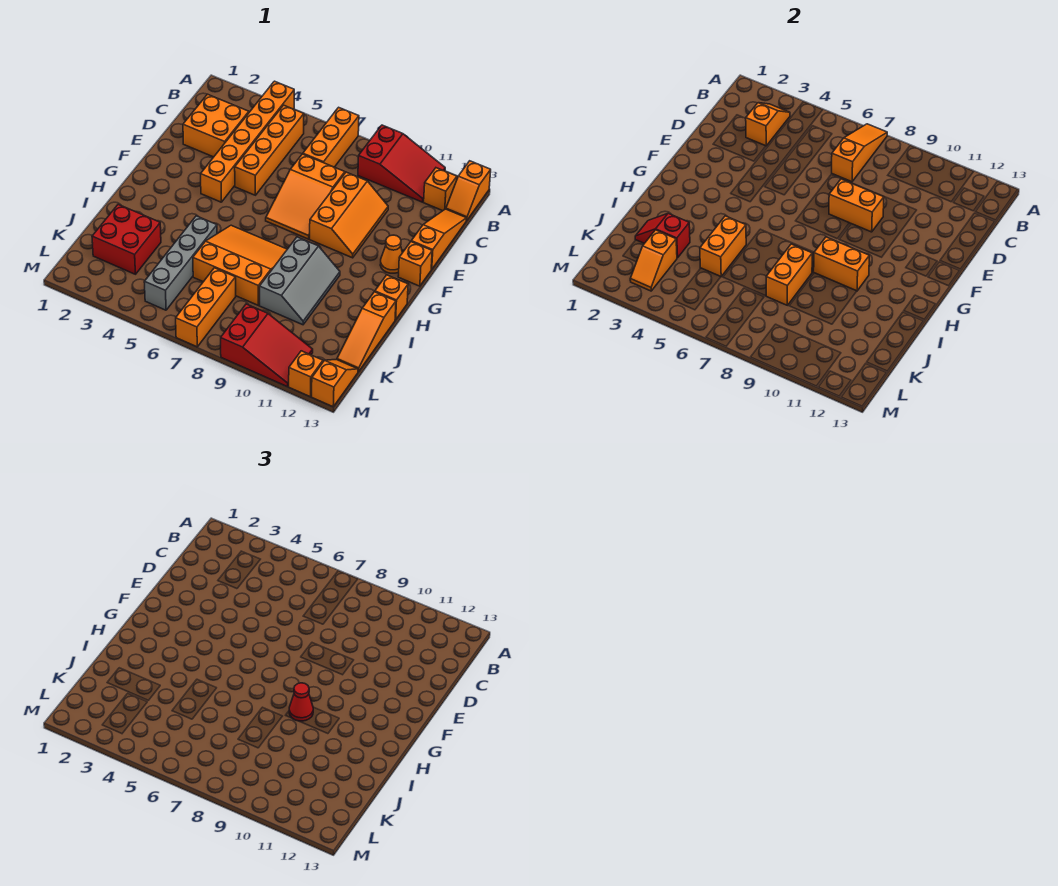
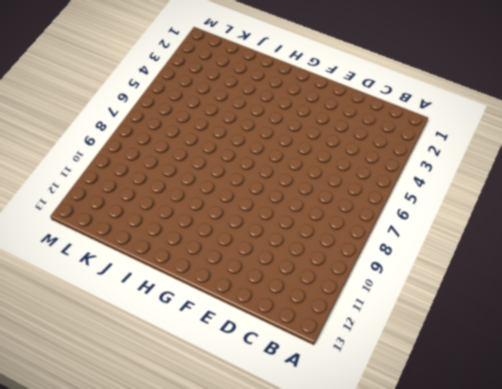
none -> orange brick A4:F4 level 1
none -> orange brick A7:C7 level 1
none -> red slope A9:B11 level 1 top 9
none -> orange slope A13:B13 level 1 top A

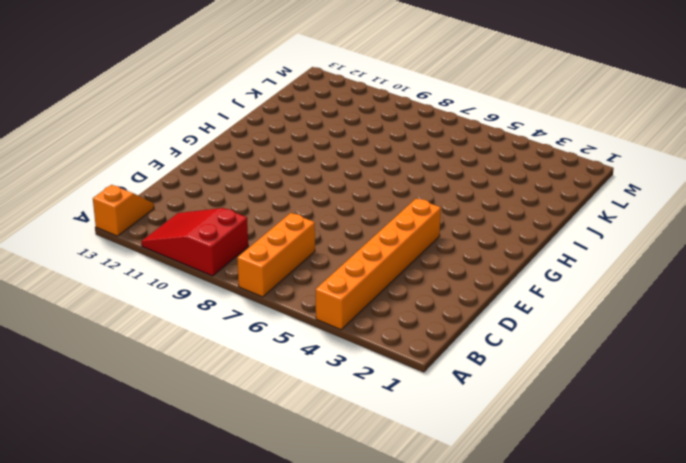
none -> orange brick B5:E5 level 1
none -> orange brick B12 level 1
none -> orange brick C2:D3 level 1
none -> orange slope C13:E13 level 1 top E

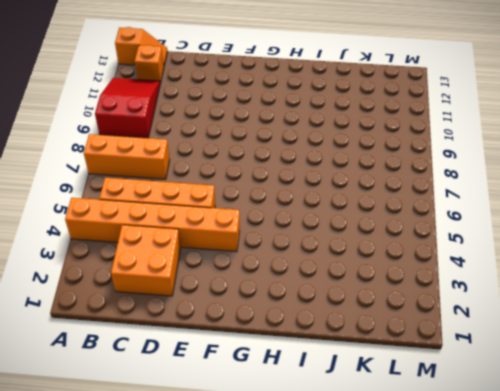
none -> orange slope C13:E13 level 1 top E
none -> orange slope D7:F8 level 1 top D
none -> orange slope D9:F10 level 1 top 9
none -> orange cone F12 level 1

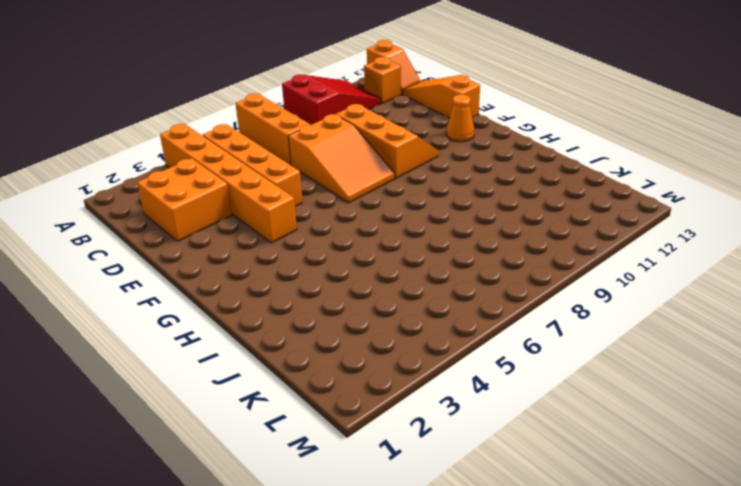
none -> orange brick F13 level 1
none -> orange slope H6:J8 level 1 top J
none -> grey slope H9:J10 level 1 top 9
none -> orange brick H13 level 1

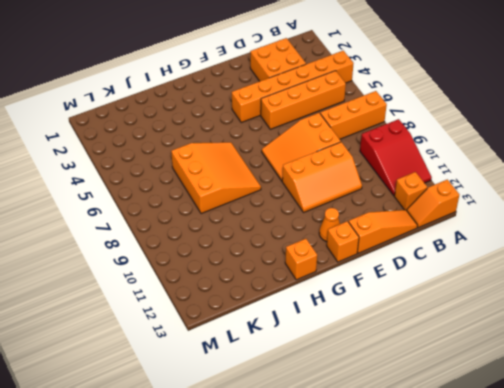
none -> grey slope H9:J10 level 1 top 9
none -> grey brick I5:L5 level 1
none -> orange slope I13:K13 level 1 top I
none -> red brick J2:K3 level 1

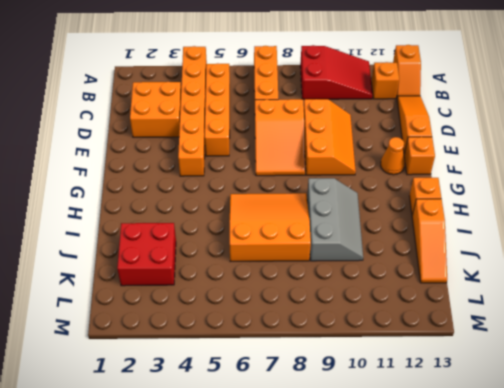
none -> grey brick I5:L5 level 1
none -> orange brick K7:M7 level 1
none -> red slope L9:M11 level 1 top 9
none -> orange slope L13:M13 level 1 top M

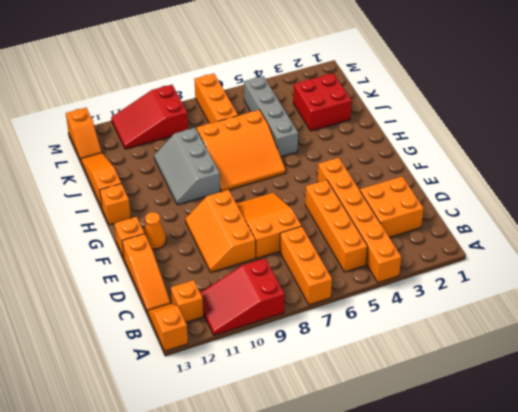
none -> orange brick M12 level 1
none -> orange slope A7:C7 level 2 top C
none -> orange slope B3:C3 level 2 top C
none -> orange brick E8:E9 level 2

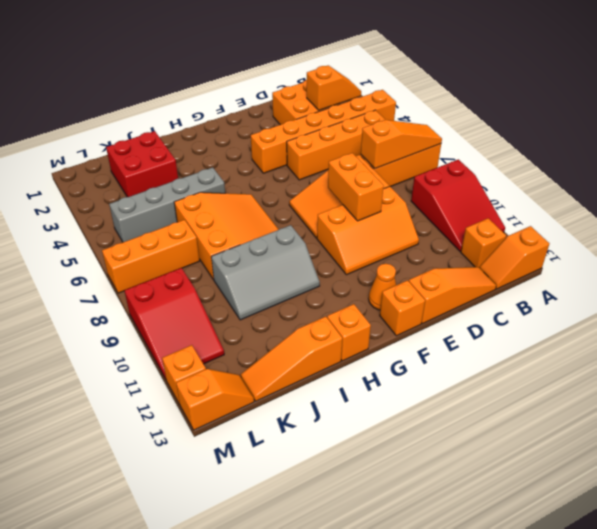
none -> orange brick H9:H10 level 2
none -> orange brick I5:J5 level 2
none -> orange brick I8:J8 level 2
none -> red slope J2:J3 level 2 top 3

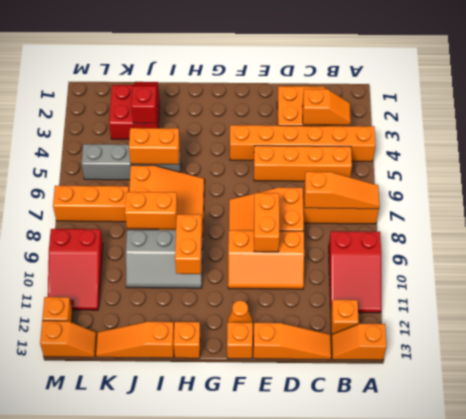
none -> orange slope K3:L3 level 2 top K
none -> red cone H9 level 3

